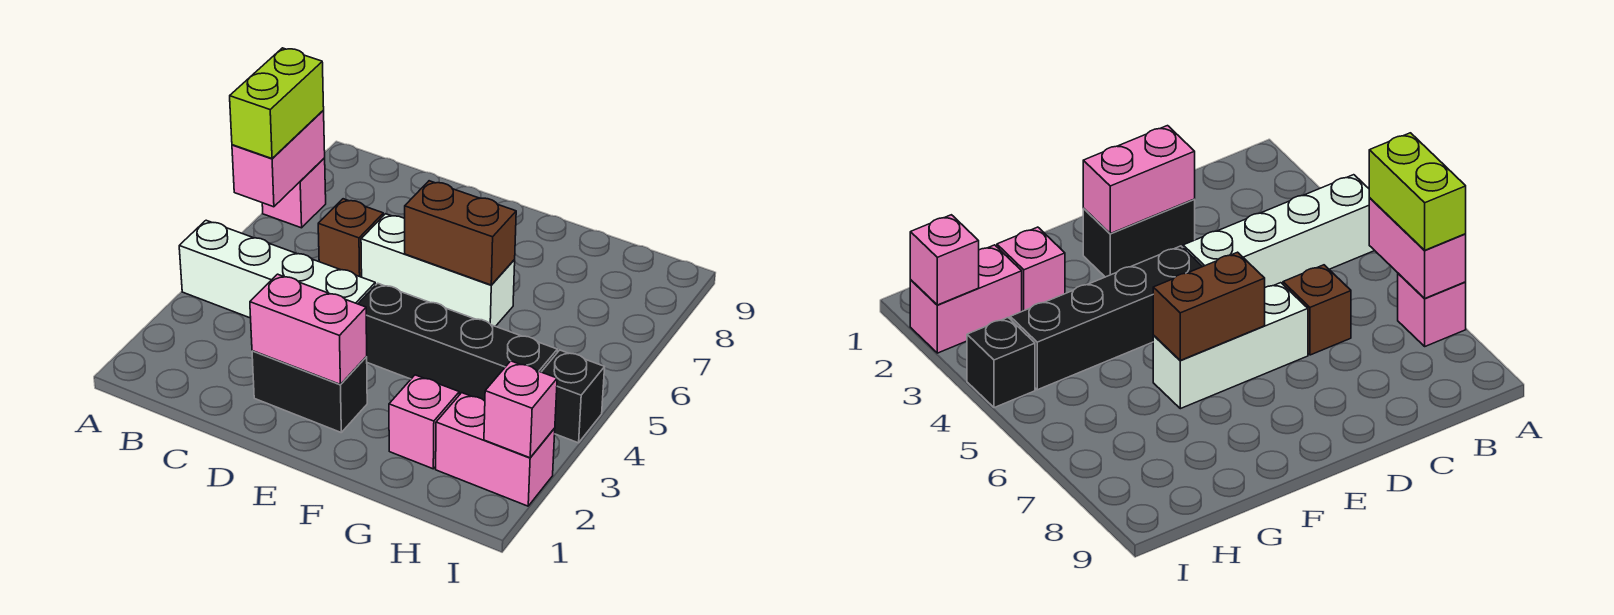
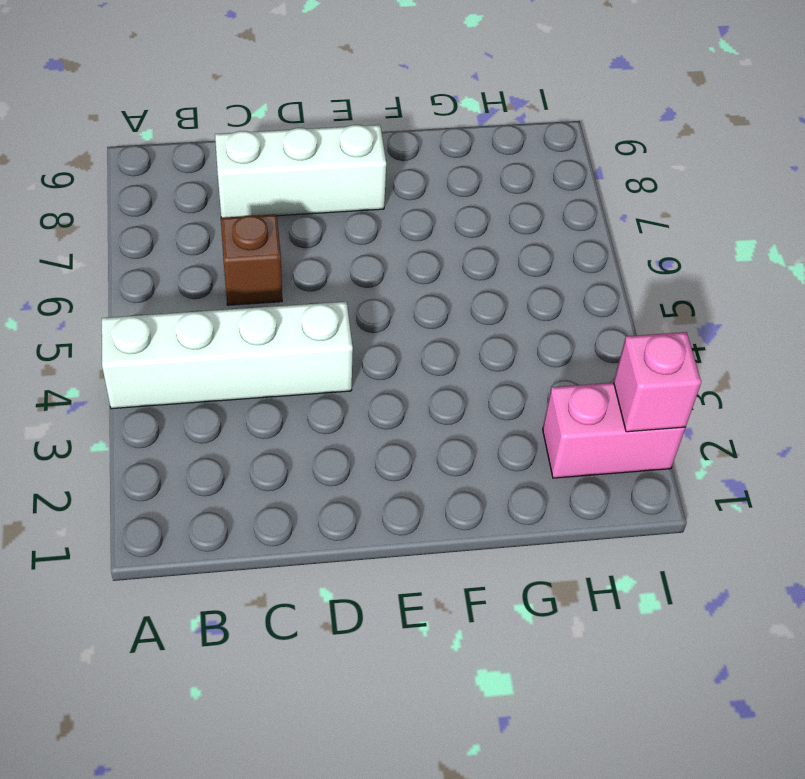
white brick C8:E8 level 1 -> white brick D6:F6 level 1
none -> pink brick A7 level 1
none -> black brick D2:E2 level 1
none -> black brick E4:H4 level 1

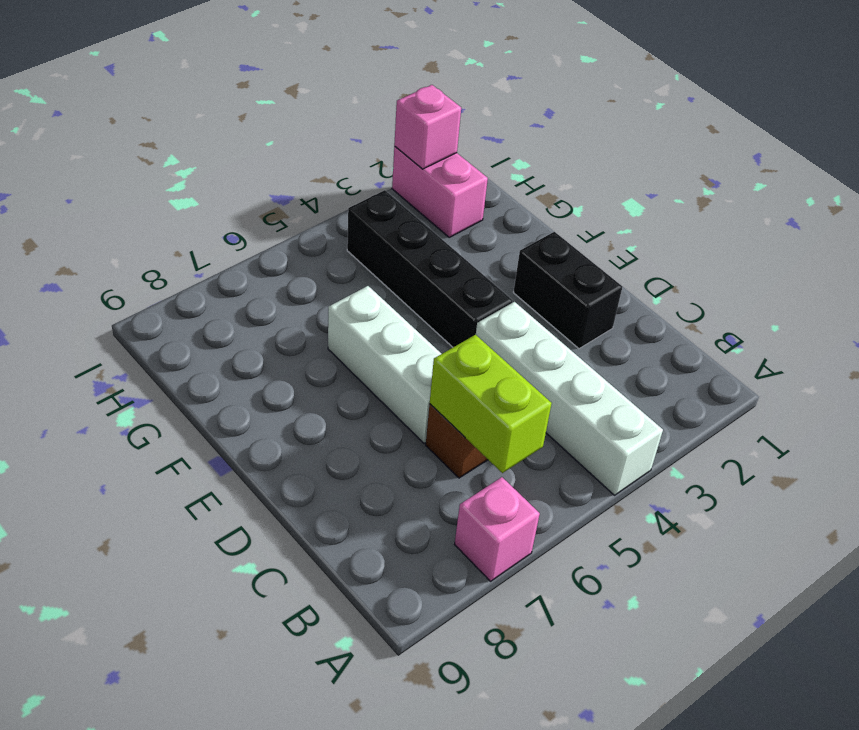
lime brick B6:C6 level 2 -> lime brick A6:A7 level 3
none -> pink brick G2 level 1
none -> black brick I4 level 1
none -> pink brick A6:A7 level 2

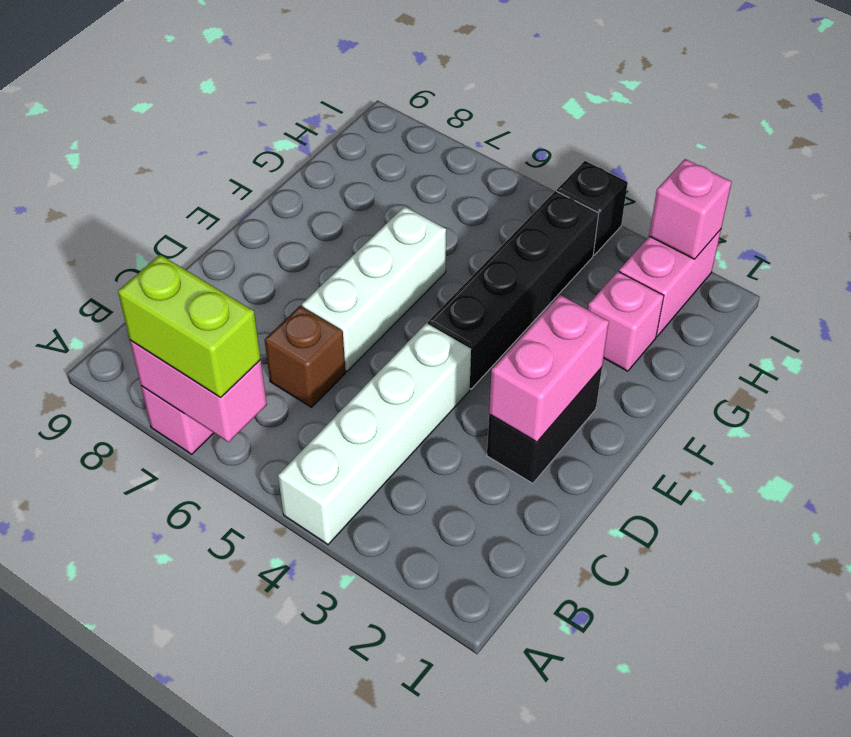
none -> brown brick E6:F6 level 2

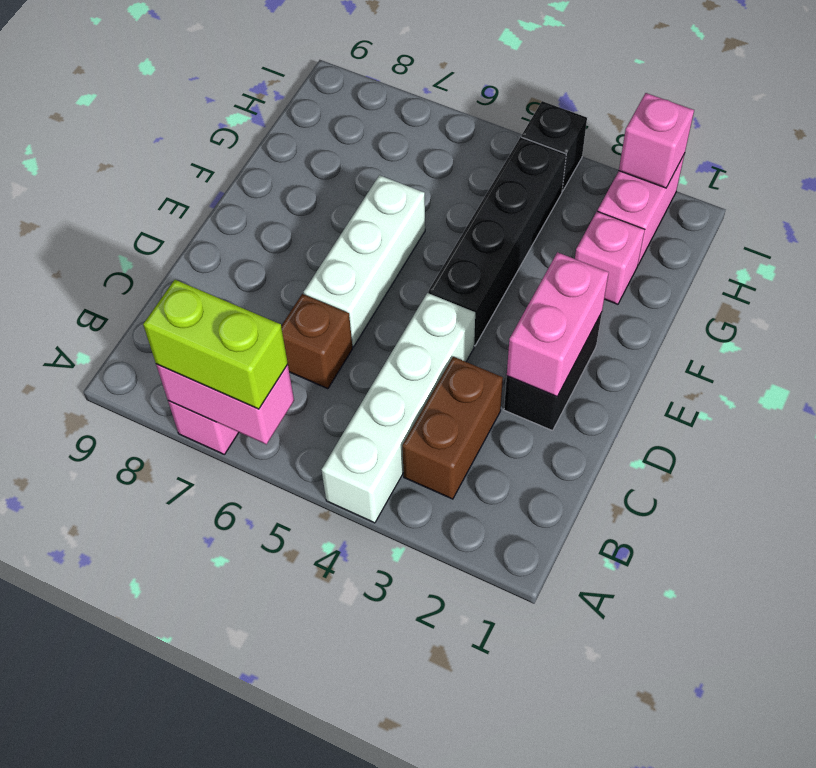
brown brick B3:C3 level 1 -> brown brick E6:F6 level 2

